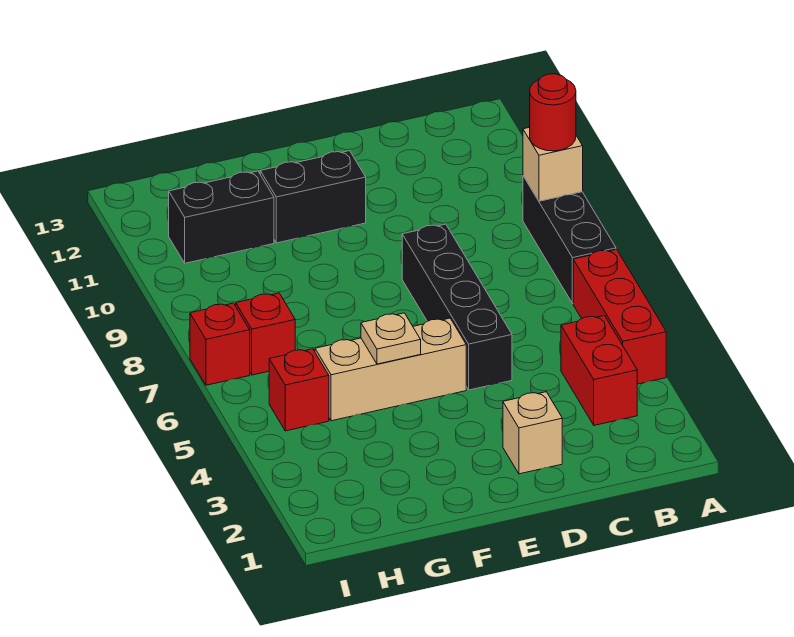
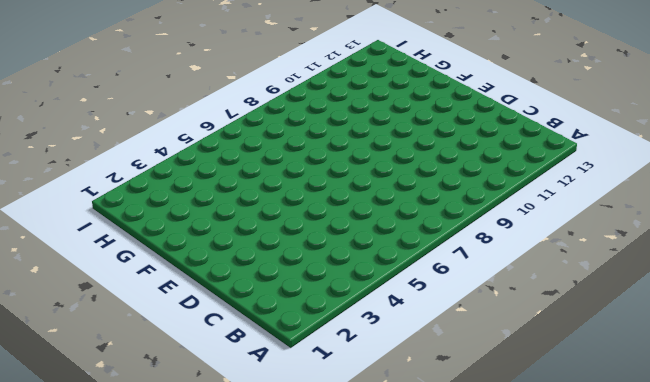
none -> red brick A4:A6 level 1
none -> black brick A7:A9 level 1
none -> red brick B3:B4 level 1

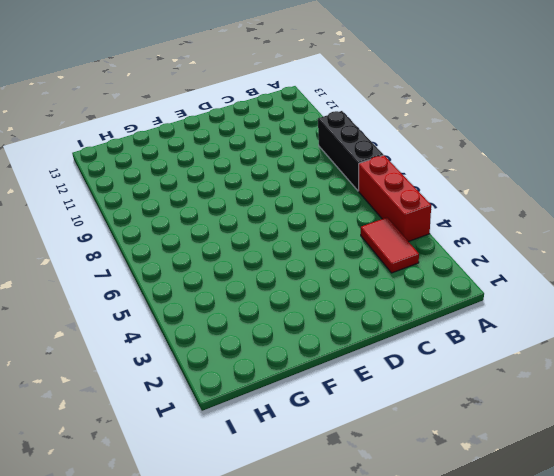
red tile B3:B4 level 1 -> red brick B3:B4 level 1
none -> tan brick D2 level 1
none -> black brick D5:D8 level 1
none -> tan brick E5:G5 level 1

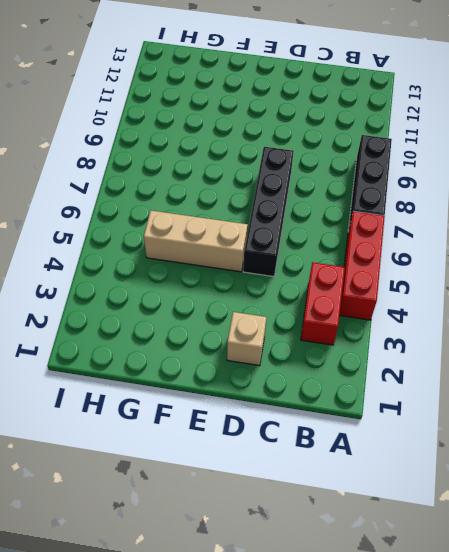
none -> black brick E11:F11 level 1
none -> black brick G11:H11 level 1
none -> red brick H5 level 1

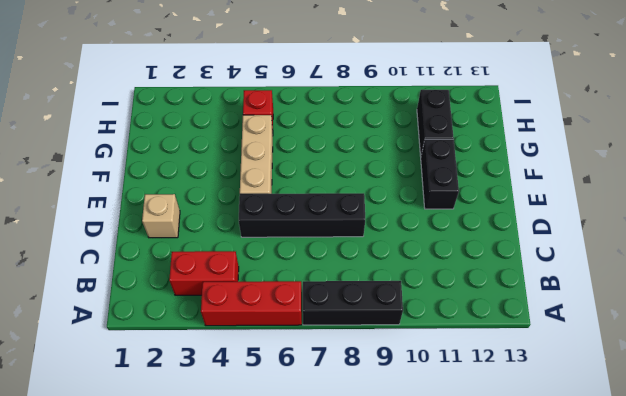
none -> red brick H7 level 1
none -> red brick I7 level 1
none -> tan brick A9 level 2

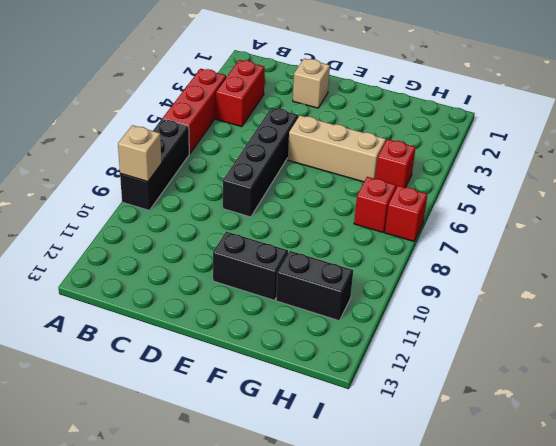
none -> tan plate F5 level 2
none -> red round brick A9 level 3

